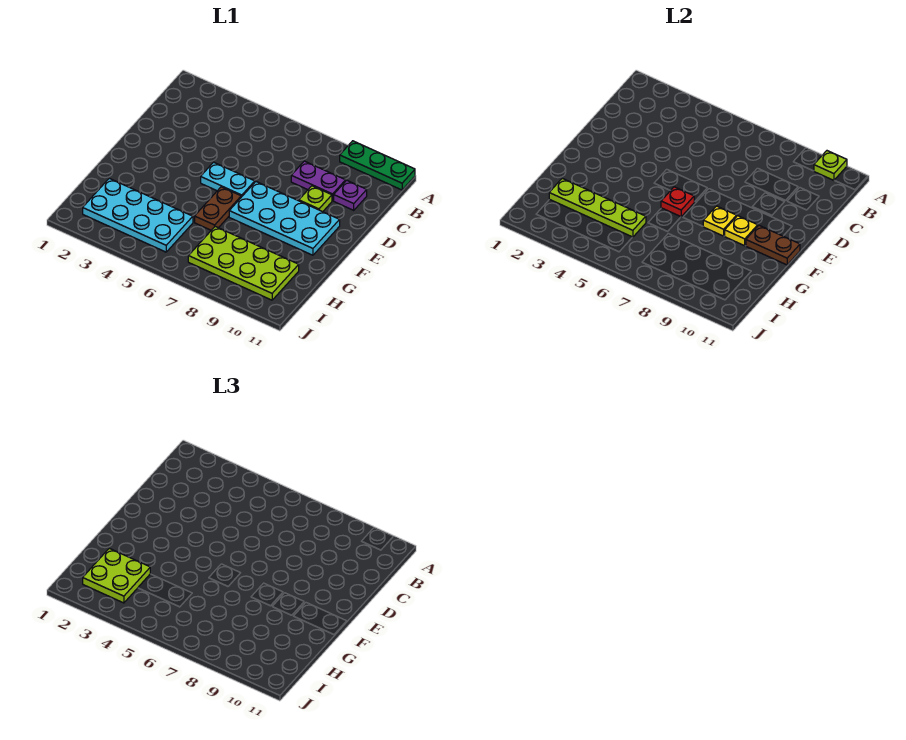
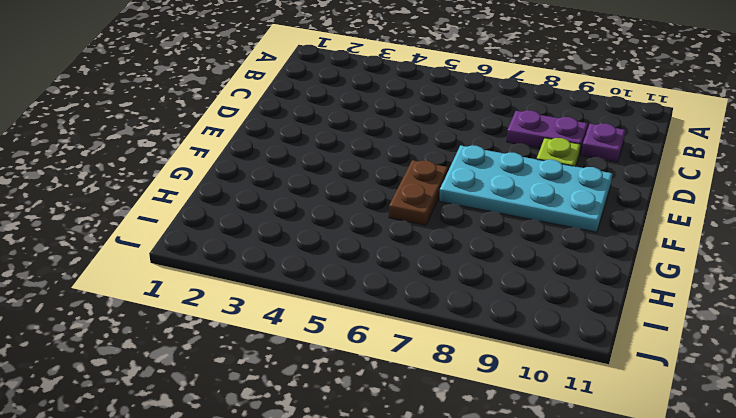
none -> green plate A9:A11 level 1
none -> cyan plate E5:E6 level 1
none -> cyan plate H2:I5 level 1

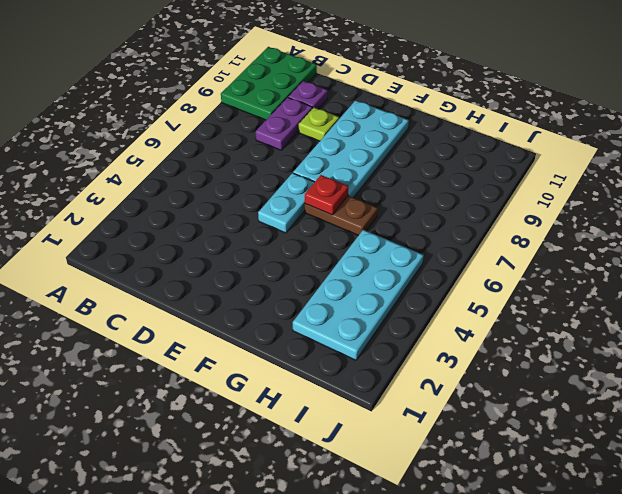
green plate A9:B11 level 1 -> green plate A9:A11 level 1
none -> lime plate H7:I10 level 1
none -> lime plate A10 level 2
none -> yellow plate F8 level 2

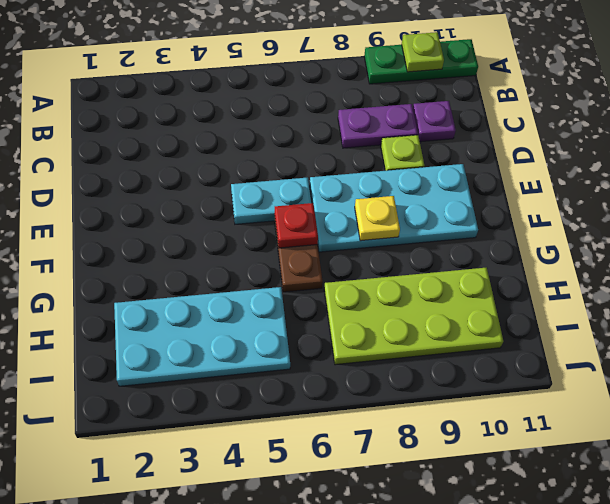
none -> yellow plate F9 level 2
none -> brown plate F10:F11 level 2
none -> lime plate H2:H5 level 2

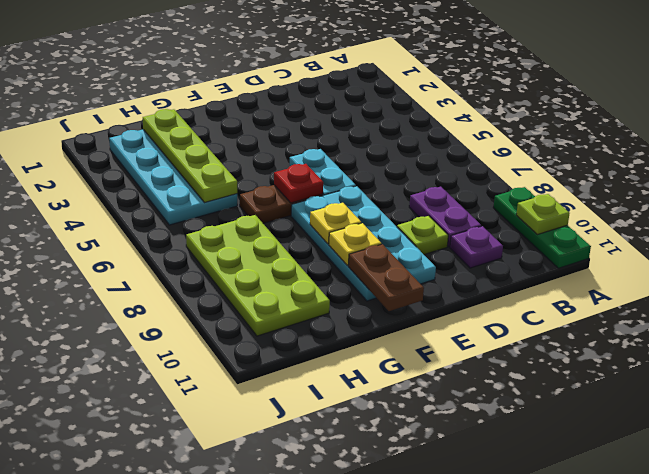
none -> lime plate H2:I3 level 3

